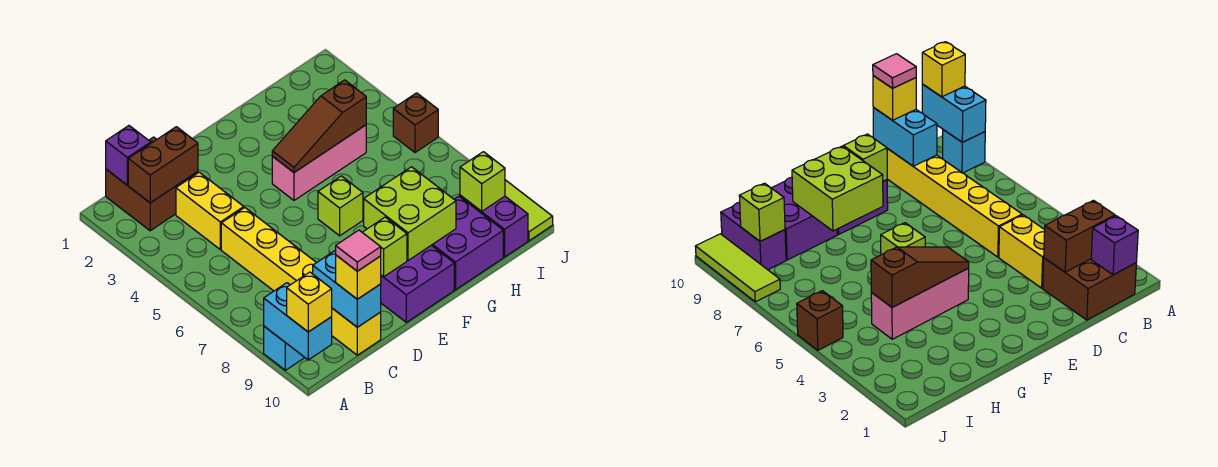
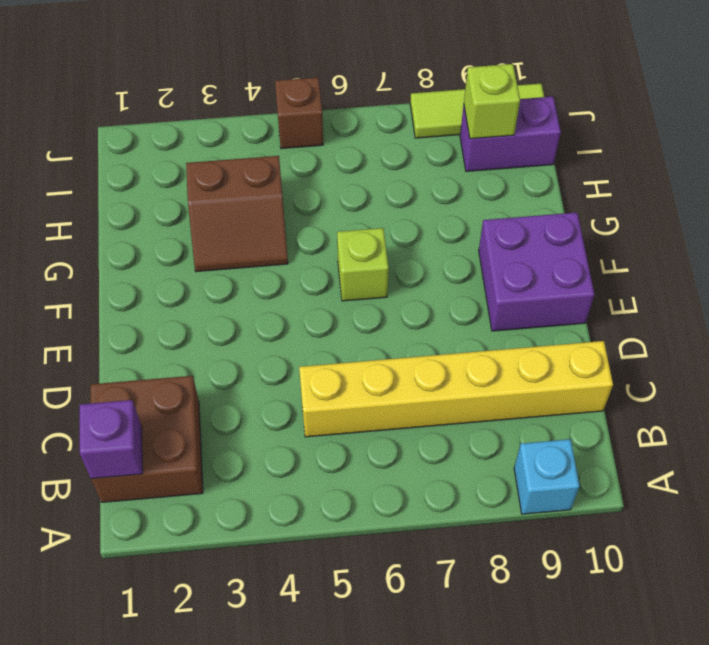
brown slope G3:H4 level 1 top H -> pink brick F4:H4 level 1
none -> yellow brick C3:C4 level 1
none -> purple brick G9:H10 level 1
none -> cyan brick A9:A10 level 2

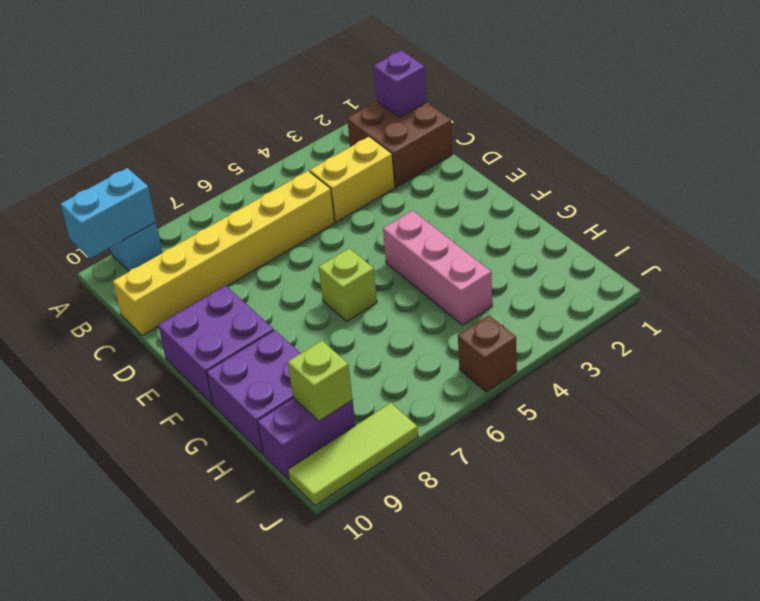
none -> brown brick B2:C2 level 2
none -> cyan brick C9:C10 level 2
none -> lime brick E9 level 2

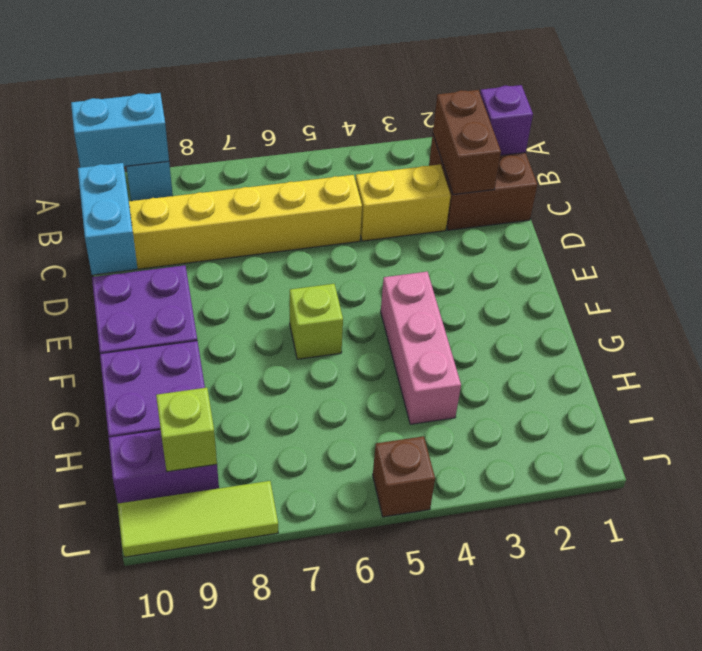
cyan brick C10:D10 level 2 -> cyan brick C9:C10 level 2
none -> lime brick E9 level 2
none -> brown slope F4:H4 level 2 top H
none -> lime brick F8:G9 level 2

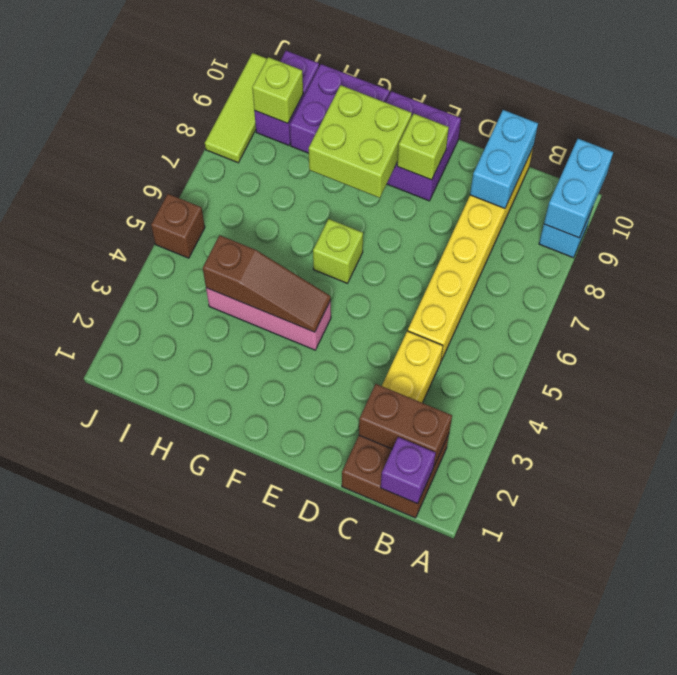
none -> yellow brick A10 level 3
none -> yellow brick C10 level 3
none -> pink tile C10 level 4

